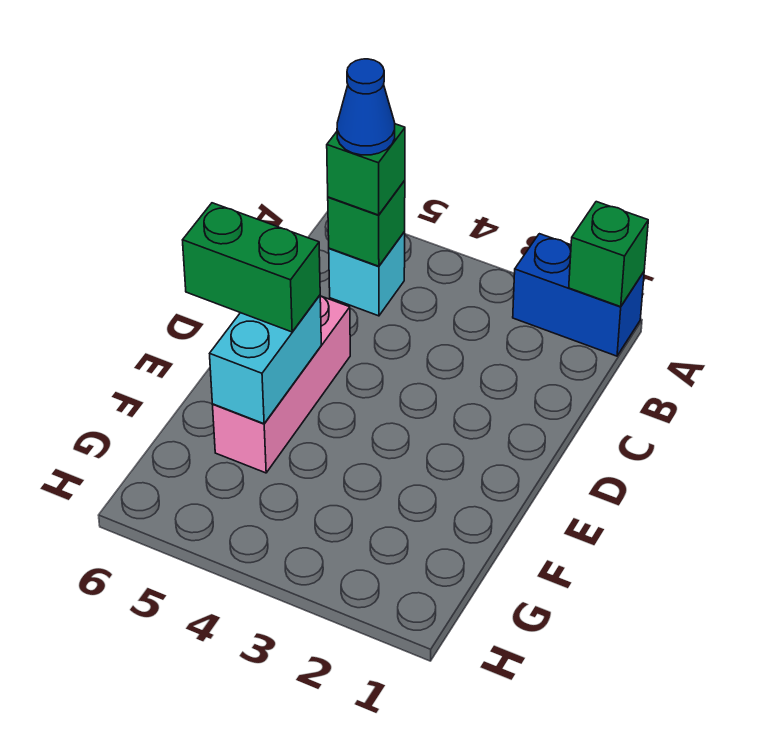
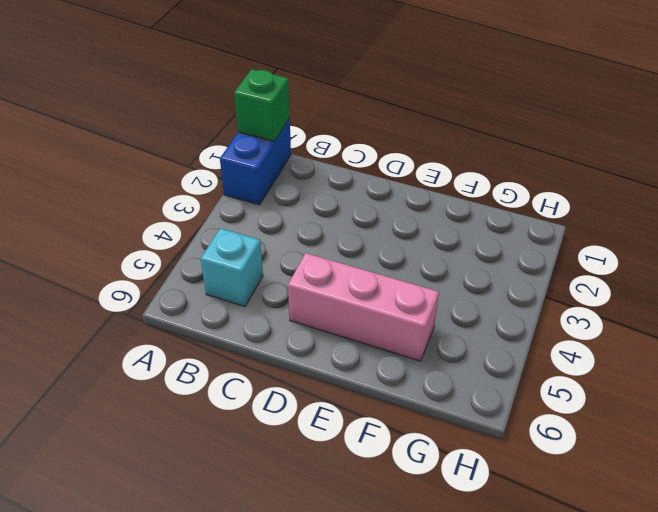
none -> green brick B5 level 2
none -> cyan brick E5:F5 level 2

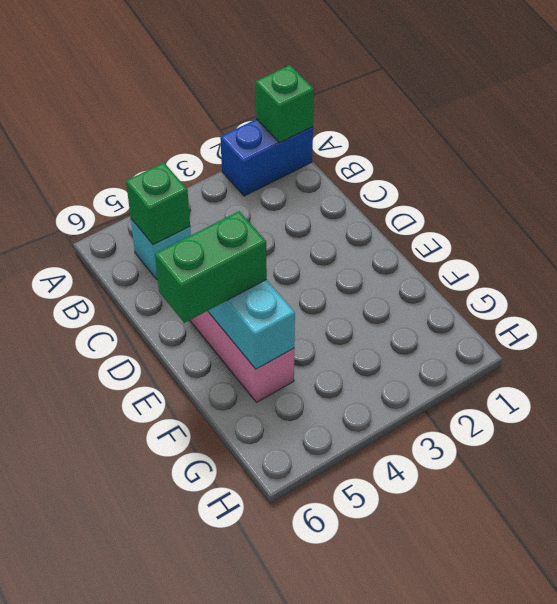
none -> green brick B5 level 3
none -> blue cone B5 level 4

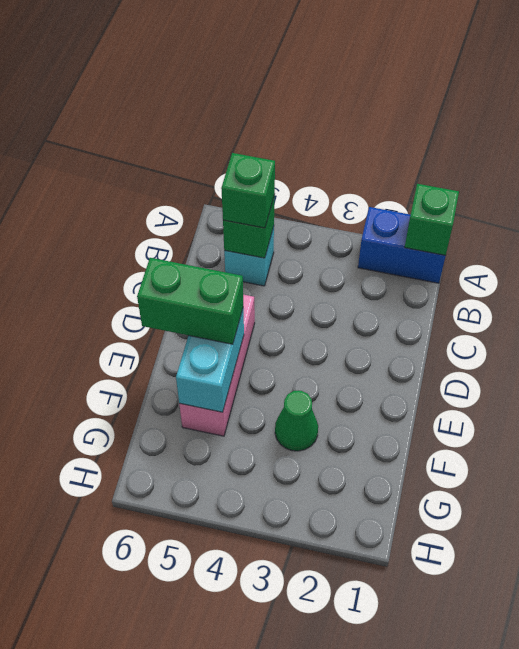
green cone F3 level 1 -> none
none -> blue cone B5 level 4

